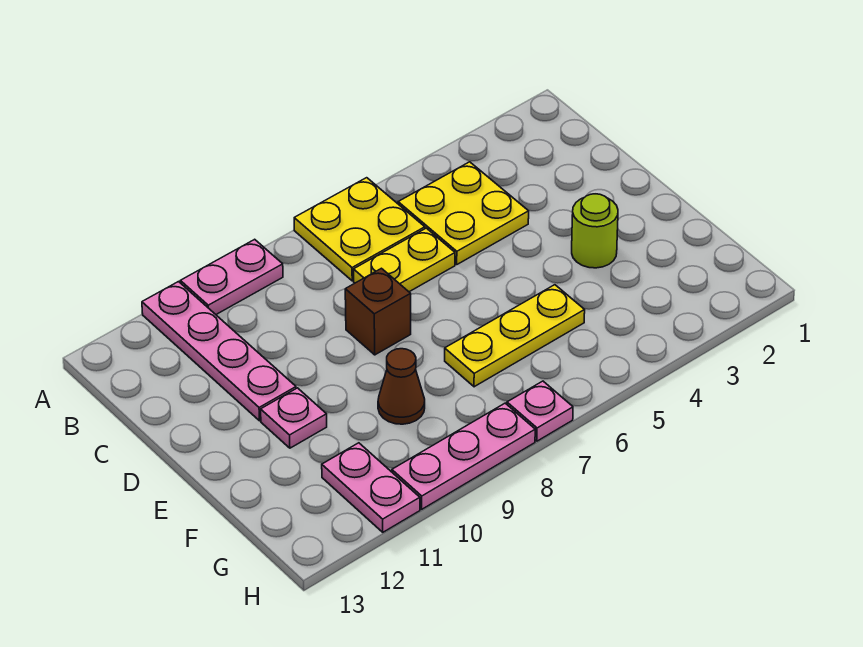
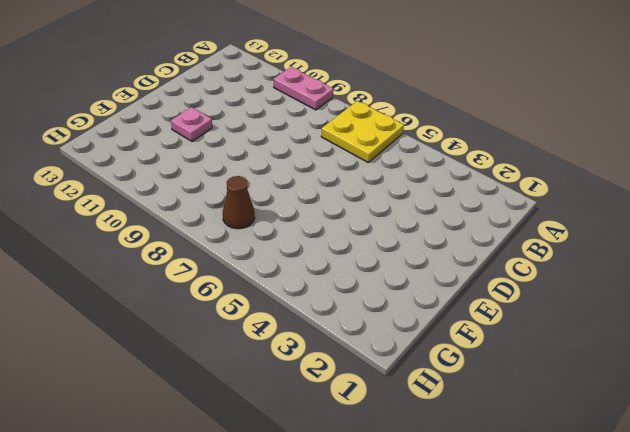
brown cone G7 level 1 -> brown cone F9 level 1
none -> pink plate A11:D11 level 1
none -> yellow plate B4:C5 level 1
none -> yellow plate C6:C7 level 1

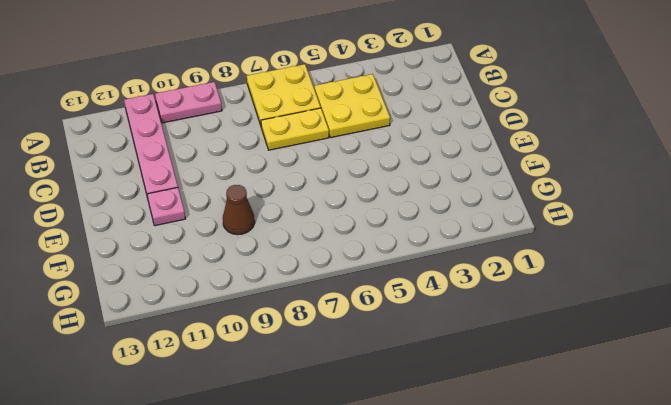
none -> brown brick D8 level 1
none -> lime round brick E3 level 1
none -> yellow plate F5:F7 level 1

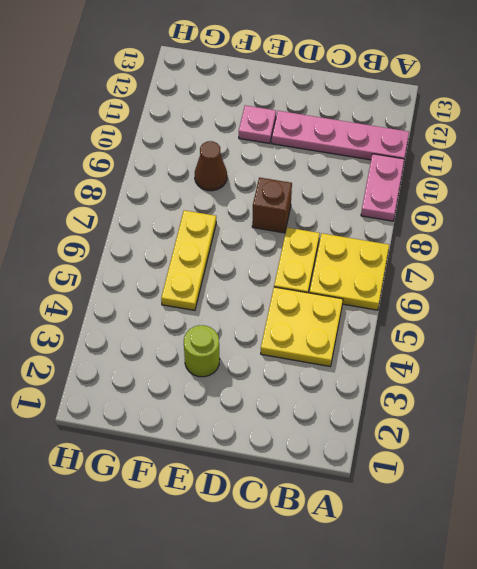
none -> pink plate G11:H11 level 1
none -> pink plate H7 level 1
none -> pink plate H8:H10 level 1

